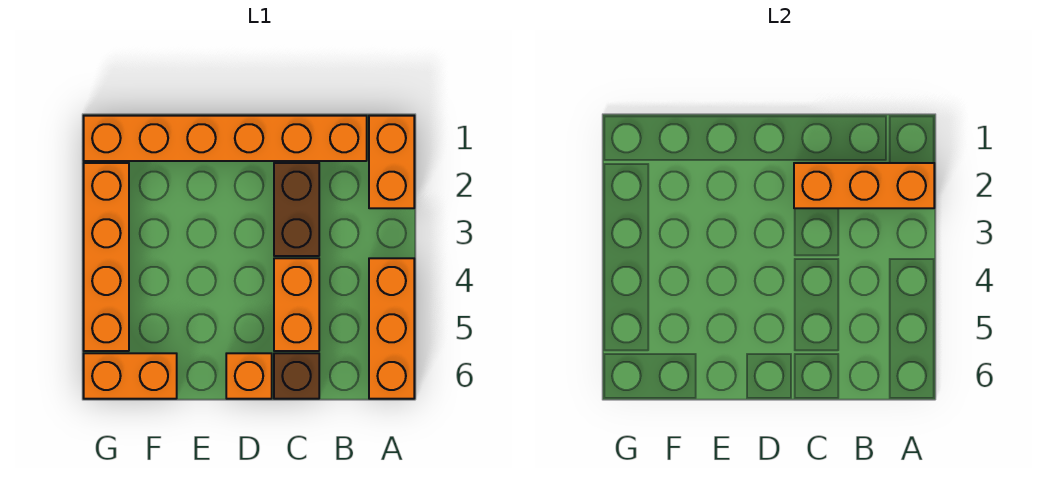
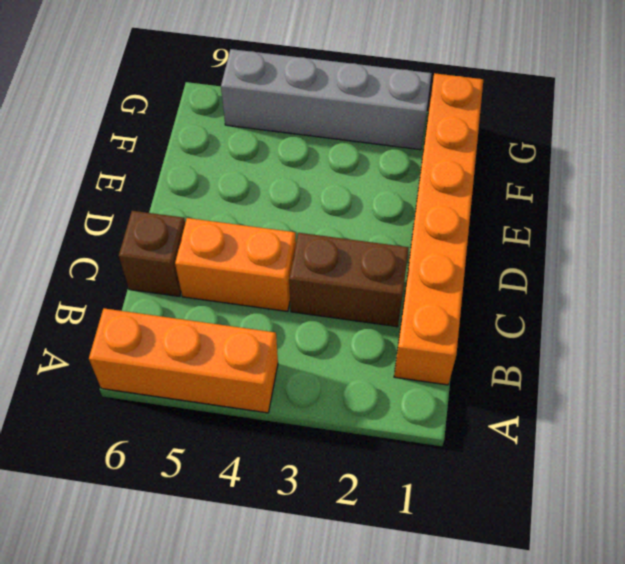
grey brick G2:G5 level 1 -> orange brick G2:G5 level 1
none -> orange brick A1:A2 level 1
none -> orange brick D6 level 1

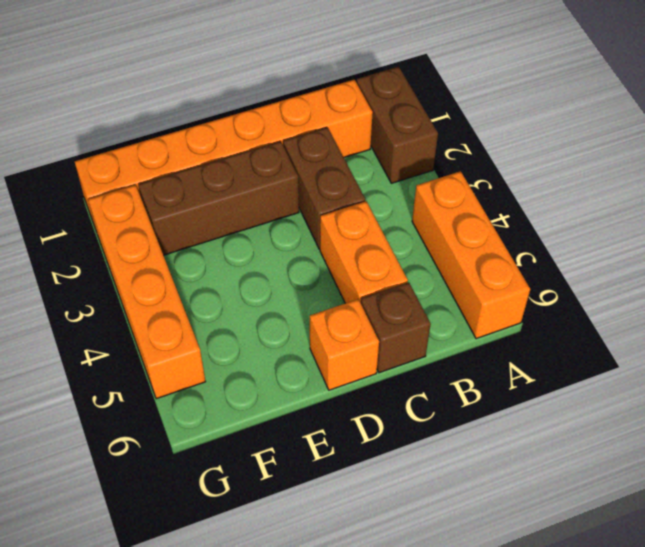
brown brick A1:A2 level 1 -> orange brick A1:A2 level 1
brown brick D2:F2 level 1 -> none
none -> orange brick F6:G6 level 1
none -> orange brick A2:C2 level 2

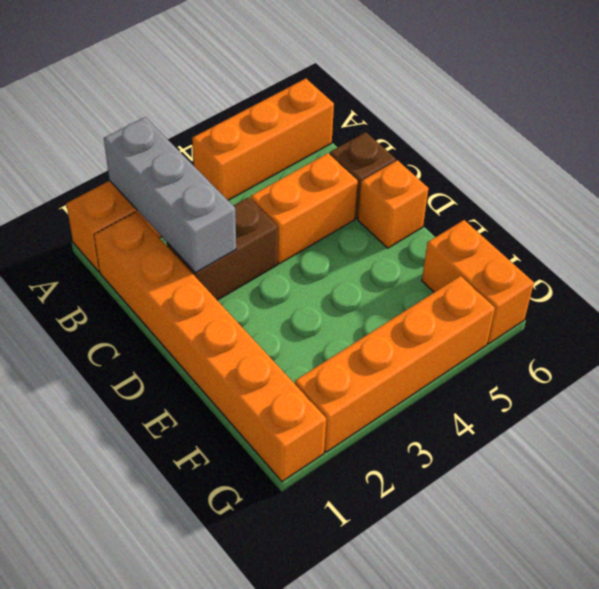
grey brick A2:C2 level 2 -> orange brick A2:C2 level 2

